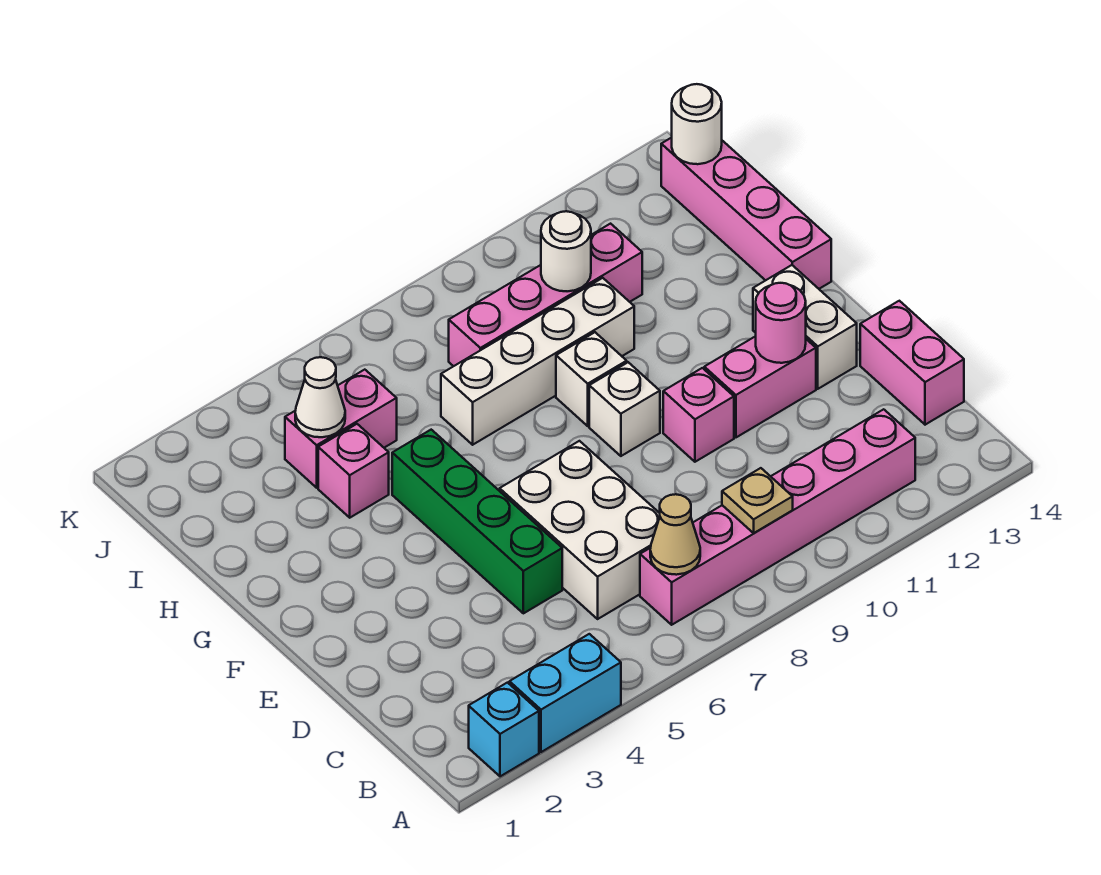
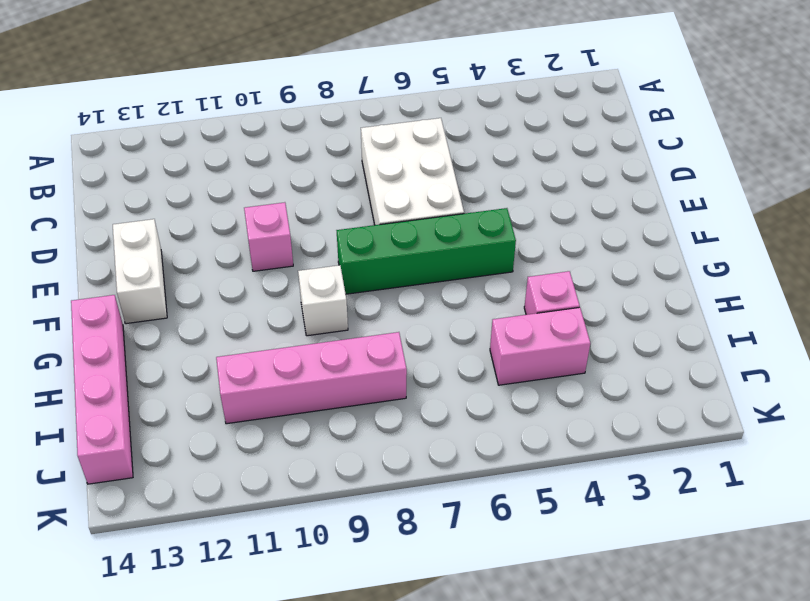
green brick F5:F8 level 1 -> green brick D5:G5 level 1
none -> cyan brick A2 level 1
none -> cyan brick A3:A4 level 1
none -> pink brick B7:B12 level 1

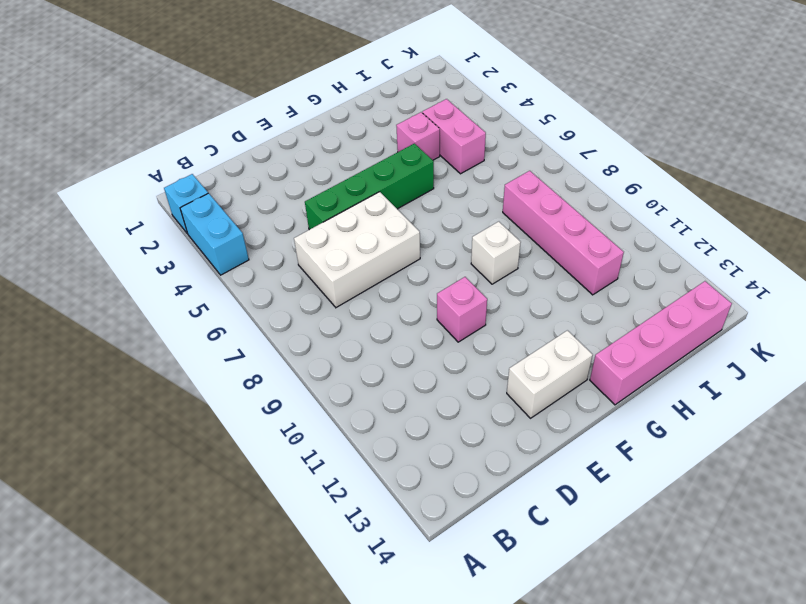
none -> pink brick B7:B12 level 1
none -> pink brick C14:D14 level 1
none -> pink brick E11:E12 level 1

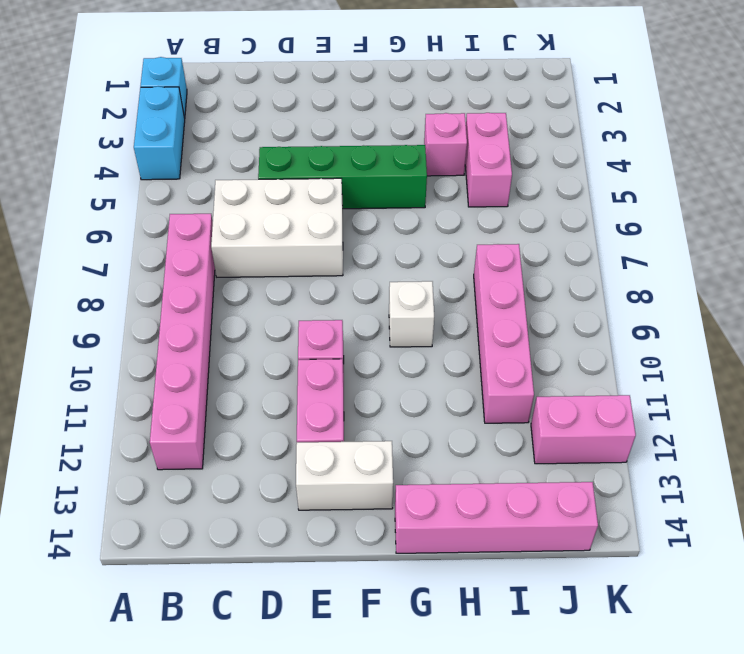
pink brick J12:K12 level 1 -> pink brick C14:D14 level 1
none -> white brick F9 level 1
none -> white brick H7:H10 level 1
none -> tan cone B7 level 2

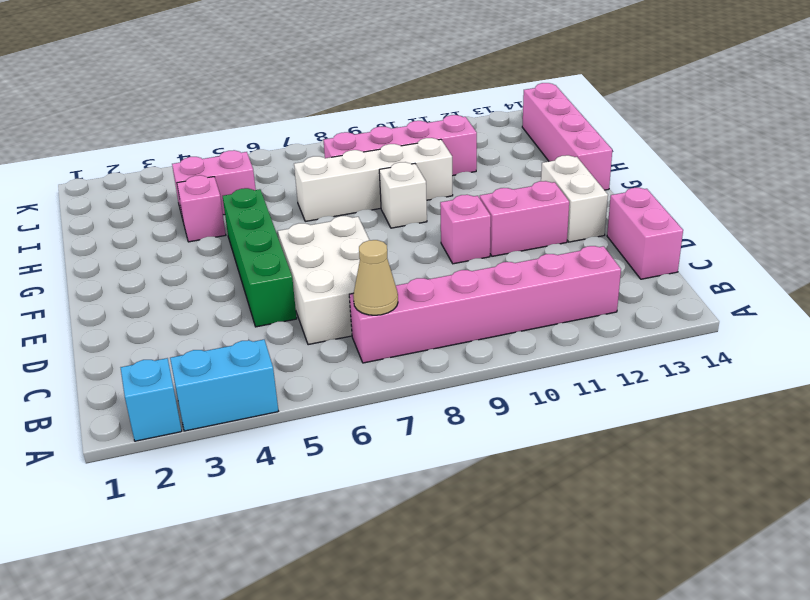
none -> white brick F9 level 1
none -> tan plate B9 level 2
none -> pink round brick E12 level 2

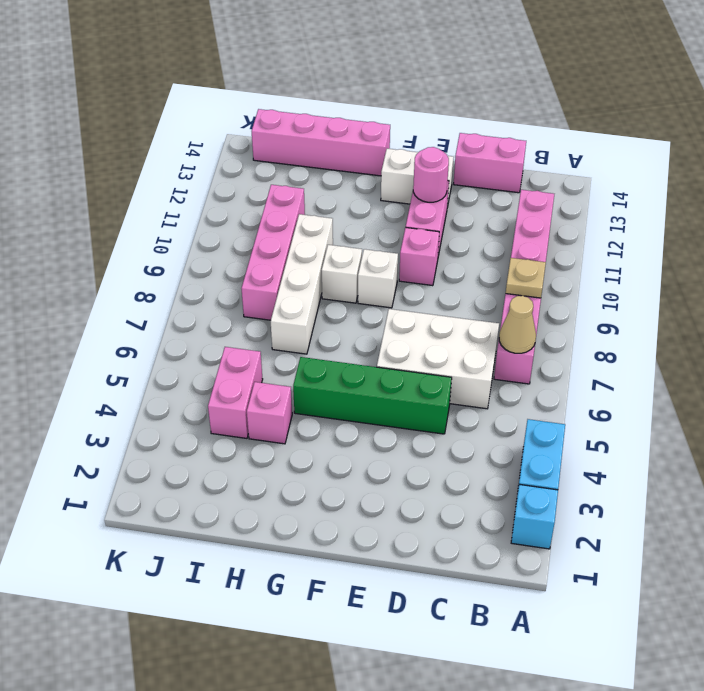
none -> white cone I4 level 2
none -> white round brick I10 level 2
none -> white round brick J14 level 2

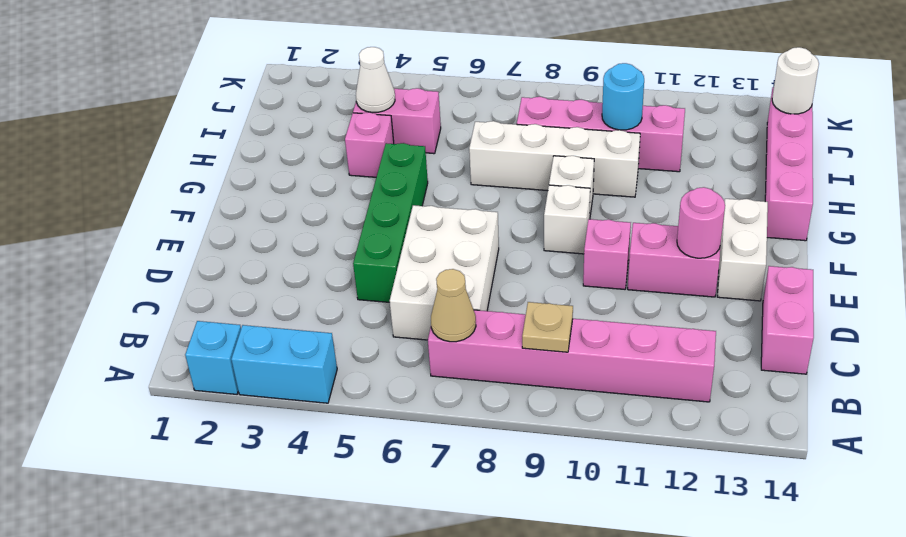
cyan round brick I10 level 2 -> white round brick I10 level 2

